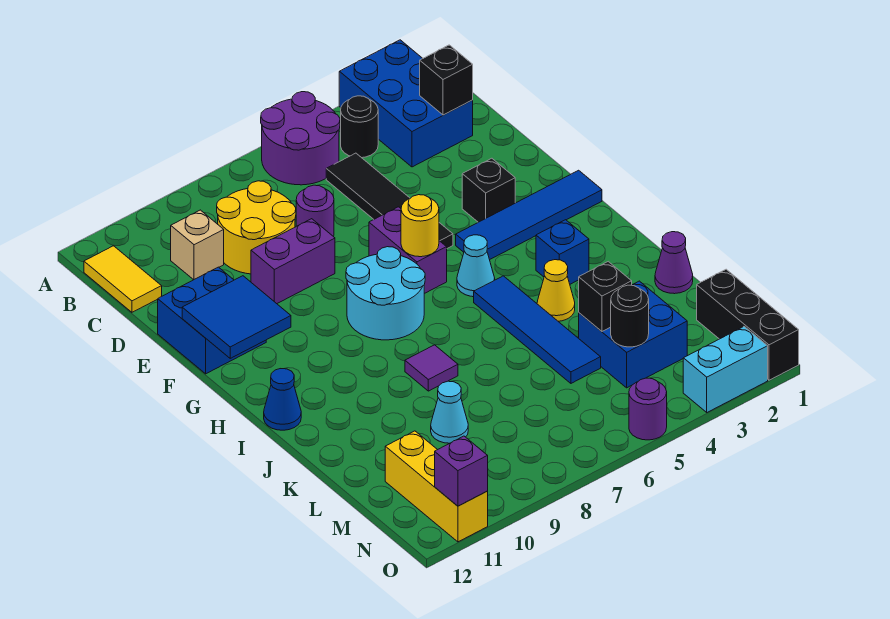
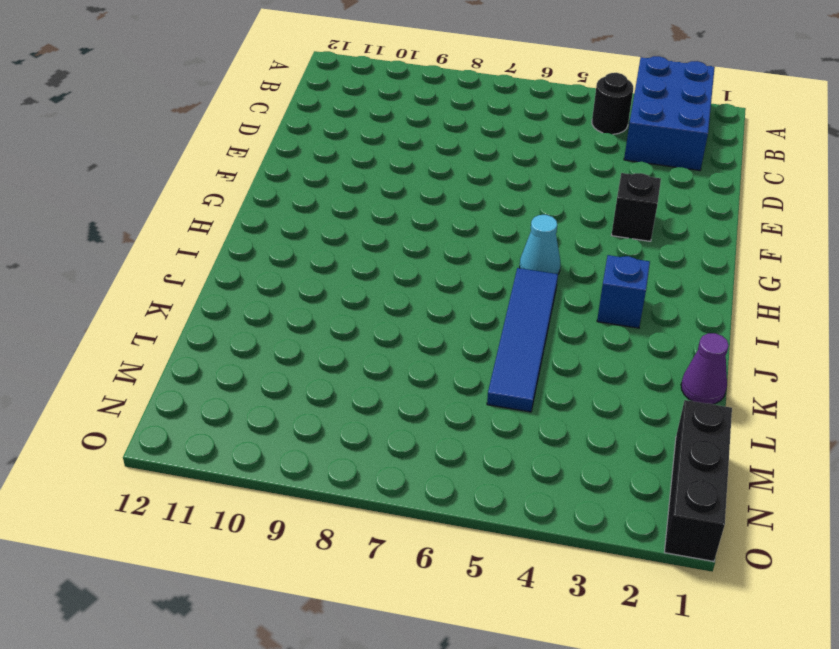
none -> purple round brick A5:B6 level 1
none -> yellow tile B12:C12 level 1
none -> black tile C5:F5 level 1
none -> yellow round brick C8:D9 level 1

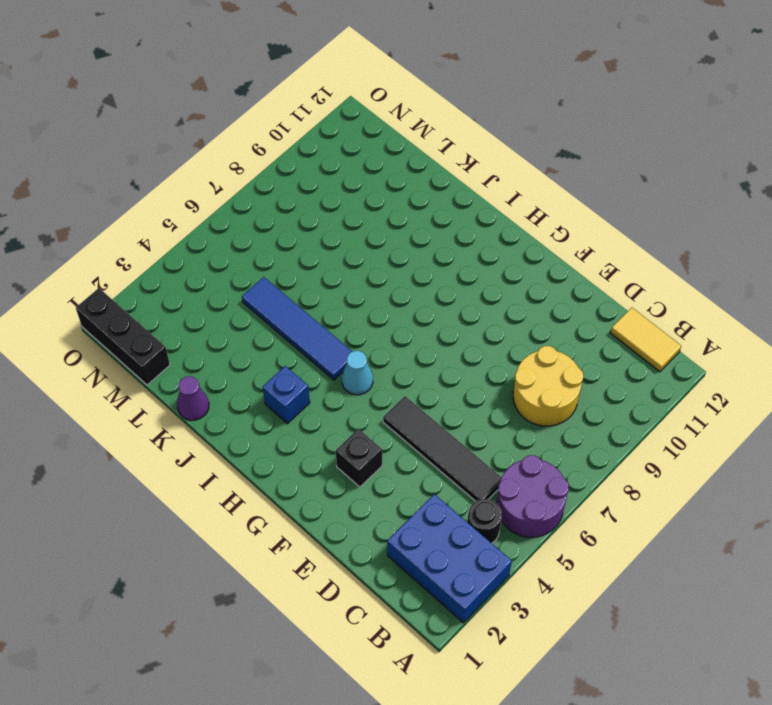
none -> tan brick C10 level 1
none -> purple round brick D7 level 1
none -> purple brick E8:E9 level 1
none -> blue brick E11:F12 level 1

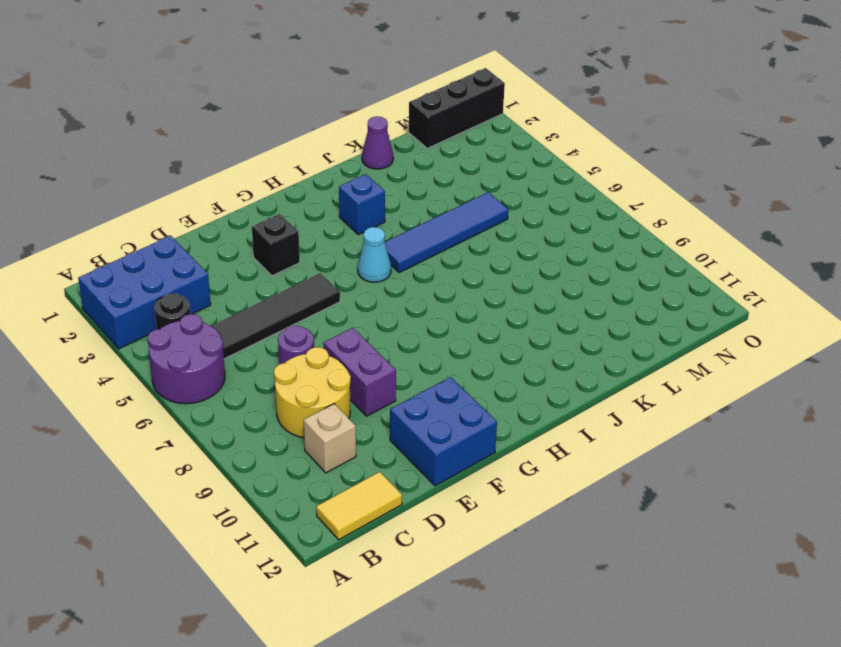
none -> purple brick F6:G6 level 1
none -> blue tile G1:G4 level 1
none -> cyan round brick G7:H8 level 1
none -> blue cone I12 level 1

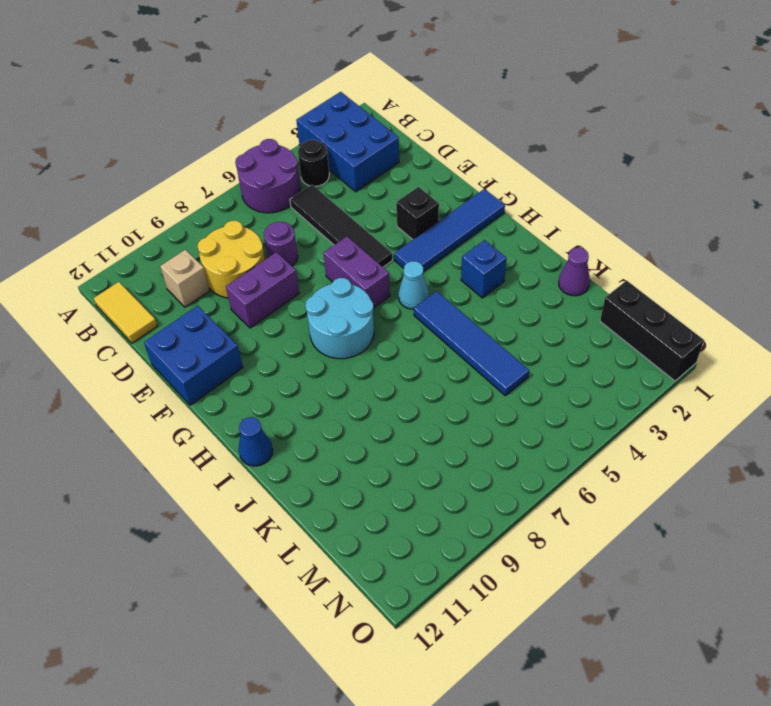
none -> yellow cone J4 level 1
none -> purple tile J8 level 1
none -> blue brick L3:M4 level 1
none -> cyan cone L9 level 1

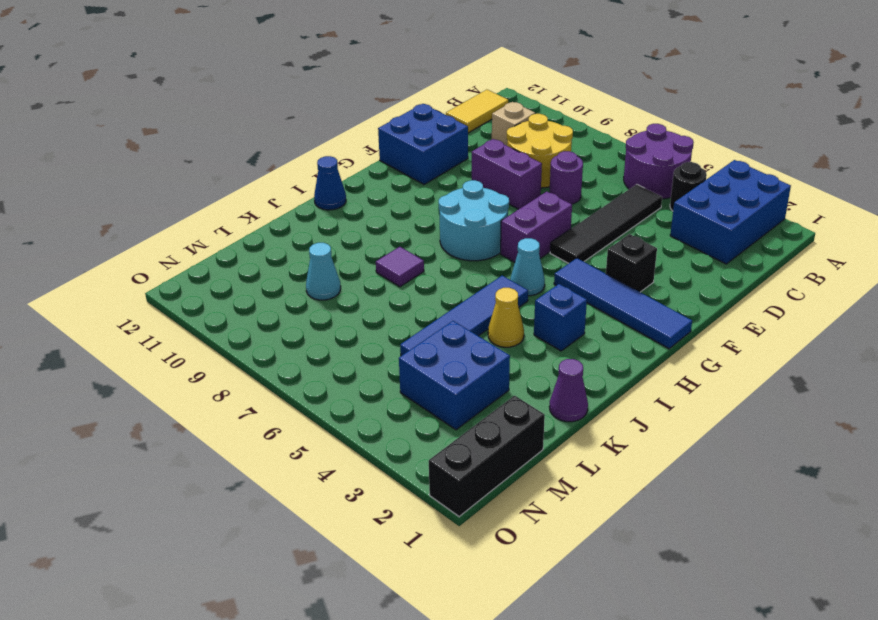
none -> yellow brick M11:O11 level 1
none -> cyan brick O2:O3 level 1
none -> purple round brick O5 level 1
none -> black brick C2 level 2

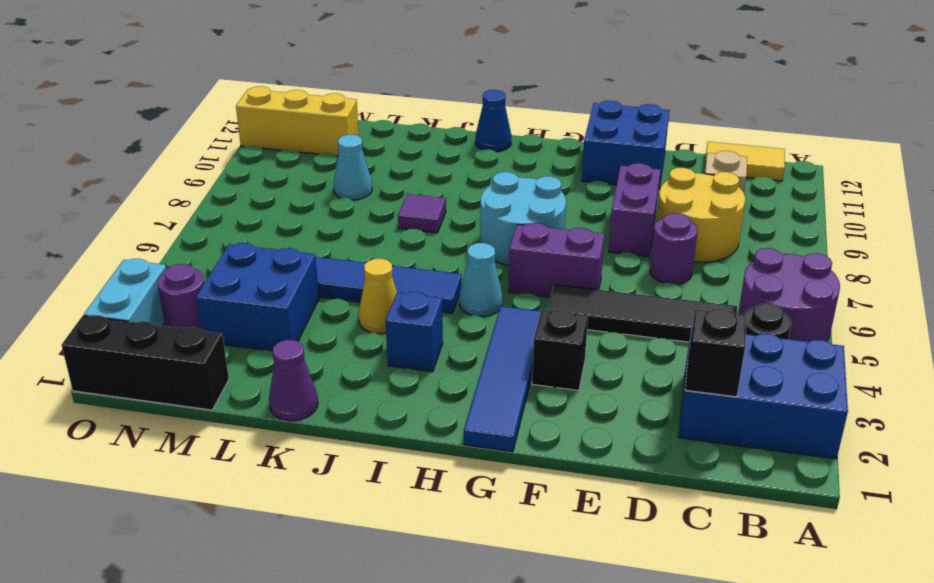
purple round brick N3 level 1 -> purple round brick O5 level 1
none -> blue tile F11:G12 level 2
none -> yellow round brick G6 level 2
none -> black brick L4 level 2
none -> black round brick M4 level 2

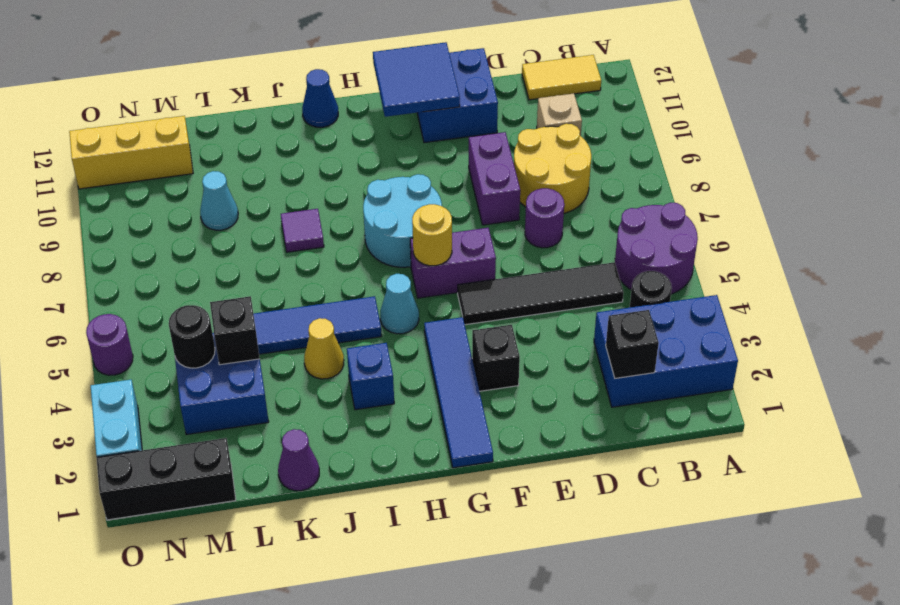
none -> purple brick O11 level 2

